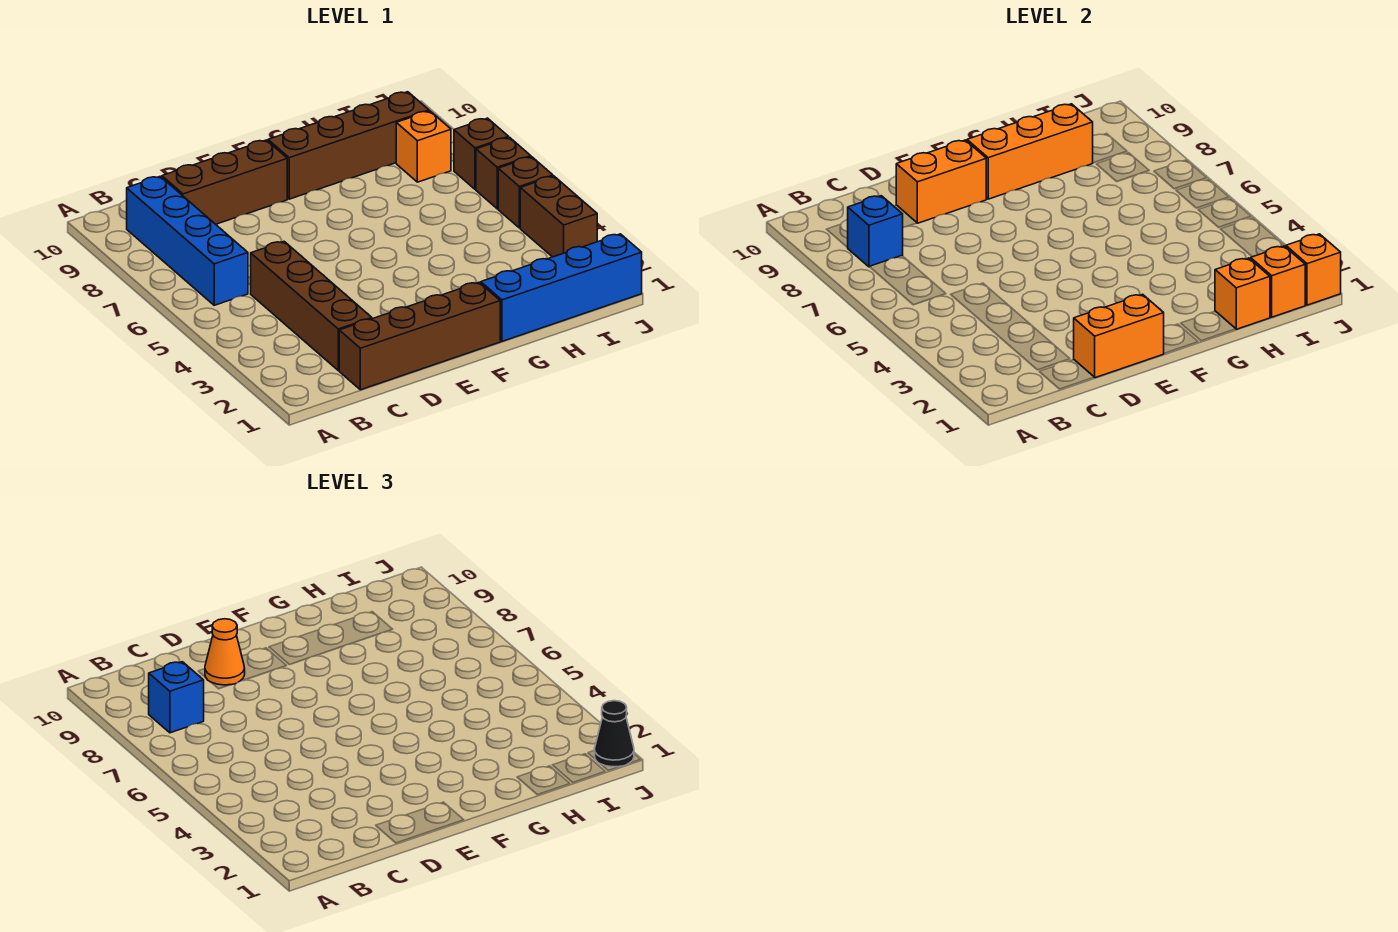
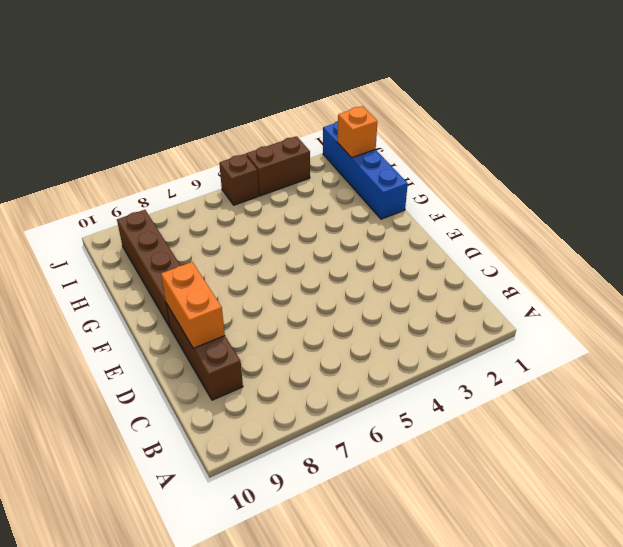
none -> blue brick B6:B9 level 1
none -> brown brick C1:F1 level 1
none -> brown brick C2:C5 level 1

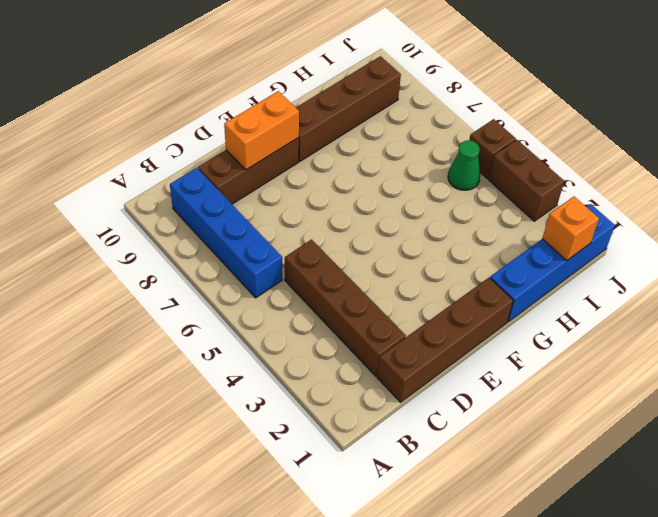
green cone I5 level 1 -> none
none -> orange brick I8 level 1
none -> brown brick J6 level 1
none -> brown brick J7 level 1

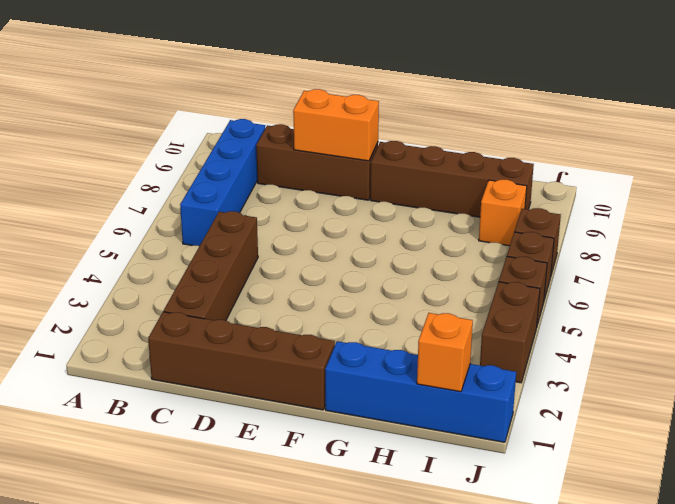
none -> blue brick B8 level 2
none -> orange brick D1:E1 level 2
none -> orange brick F9:H9 level 2

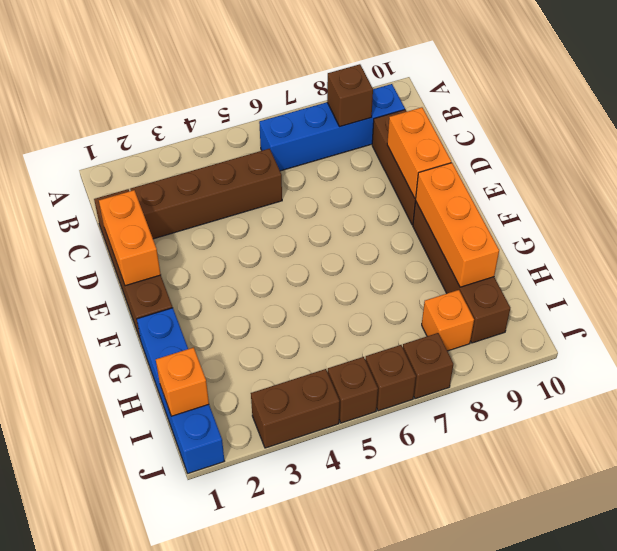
brown brick B8 level 2 -> blue brick B8 level 2
none -> orange brick H1 level 2
none -> orange brick J1 level 2
none -> blue brick B8 level 3

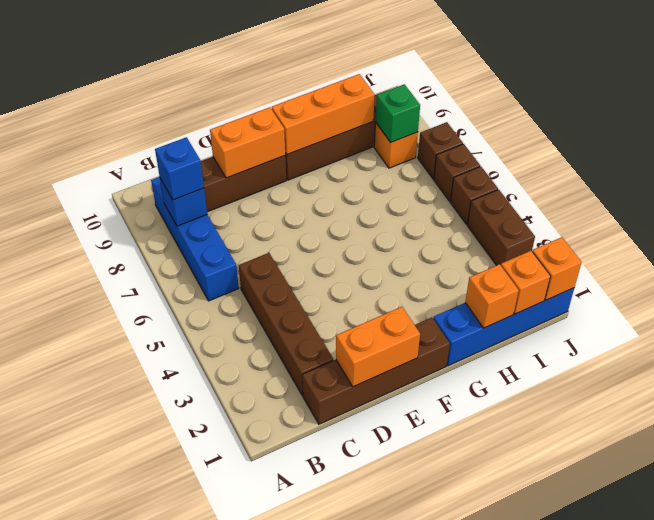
green brick I8 level 2 -> none
none -> orange cone D9 level 3
none -> black cone J1 level 3

